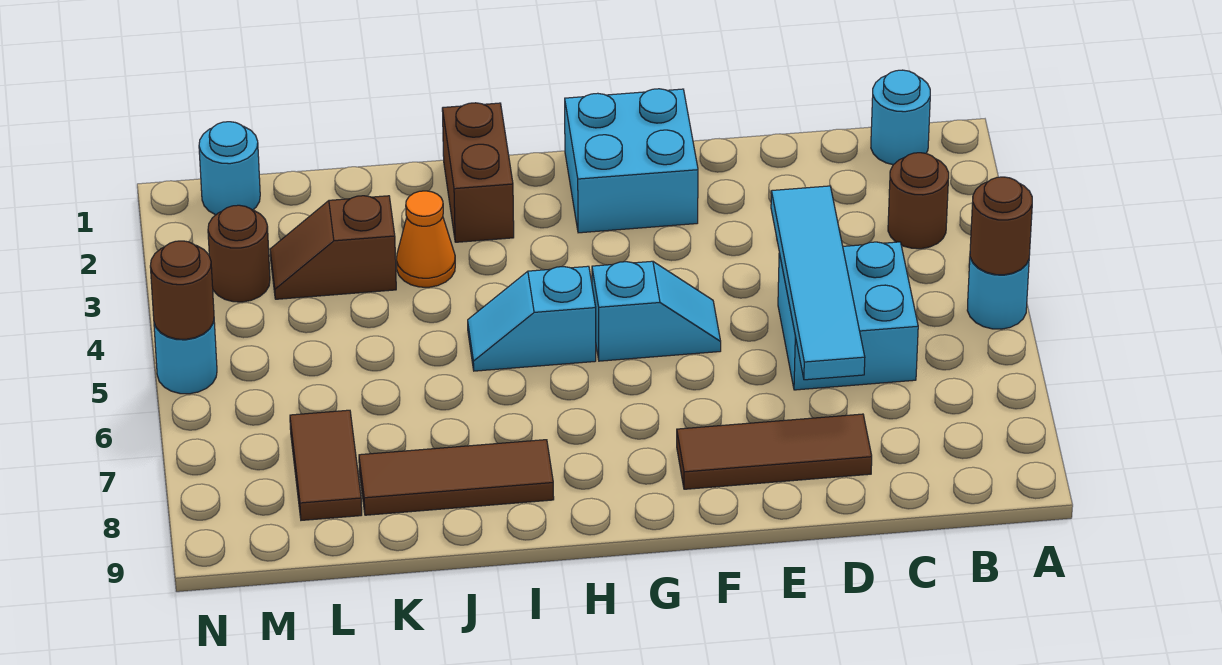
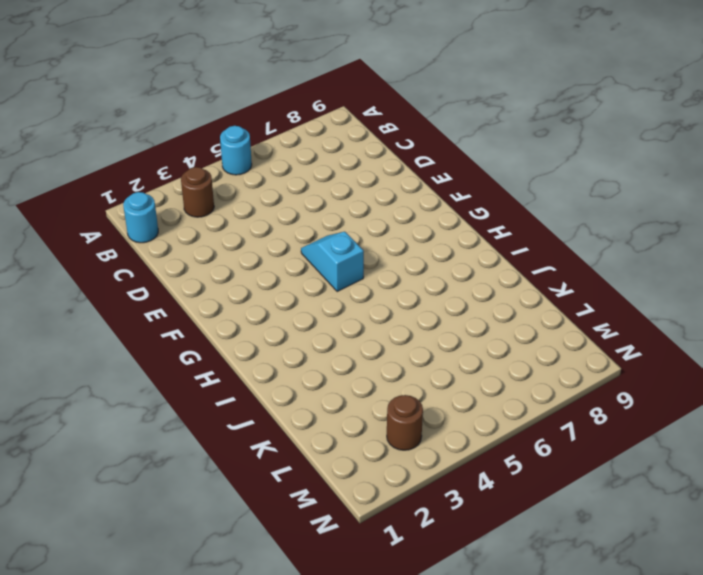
none -> cyan brick C5:D6 level 1
none -> brown tile D8:F8 level 1
none -> cyan brick F1:G2 level 1

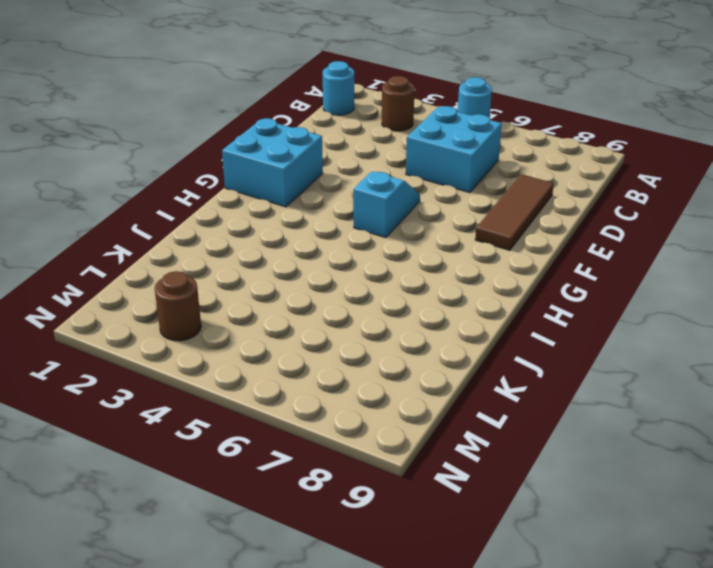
none -> cyan slope H5:I5 level 1 top H
none -> brown brick I1:I2 level 1
none -> brown tile I8:K8 level 1

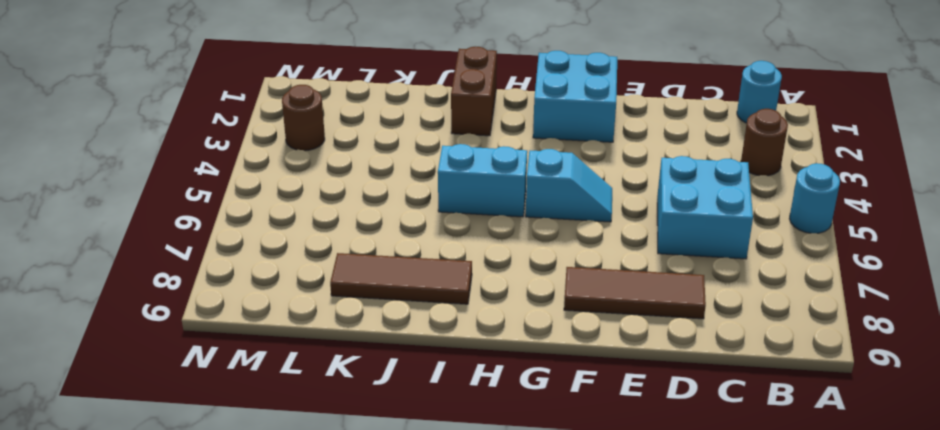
cyan brick H5:I5 level 1 -> cyan slope H5:I5 level 1 top H
none -> orange cone J3 level 1
none -> brown slope K3:L3 level 1 top K
none -> brown tile L7:L8 level 1

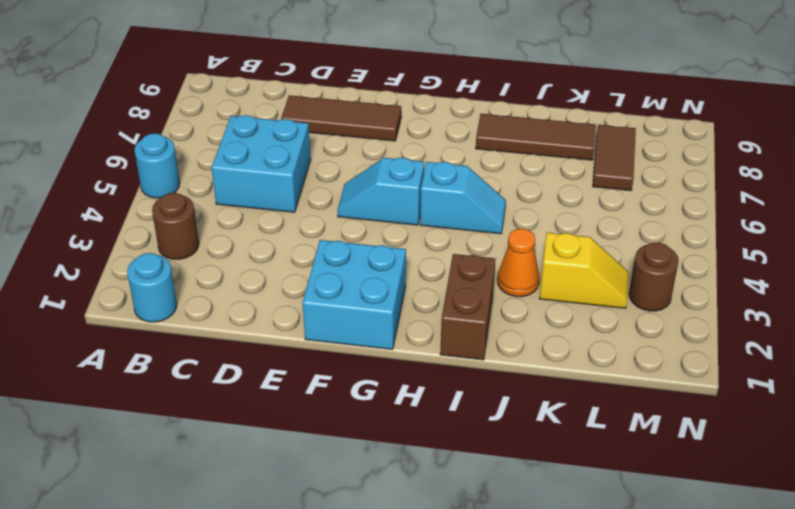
yellow slope K3:L3 level 1 top K -> brown slope K3:L3 level 1 top K
none -> cyan round brick M1 level 1
none -> cyan round brick N5 level 1
none -> brown round brick A5 level 2

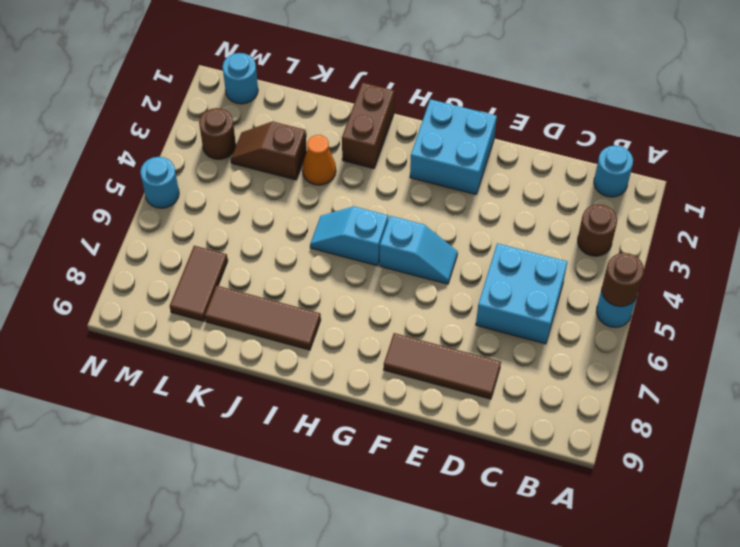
none -> cyan tile D4:D7 level 2
none -> brown round brick N5 level 2

